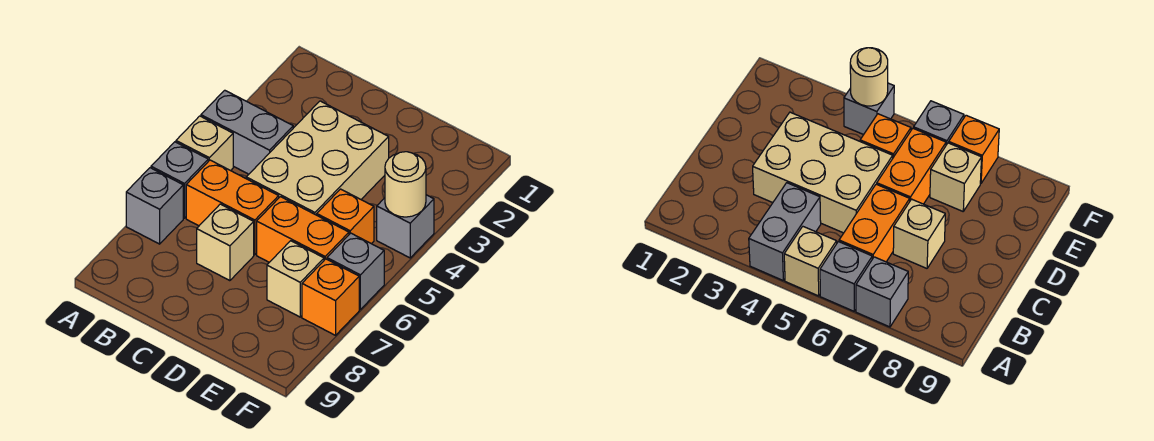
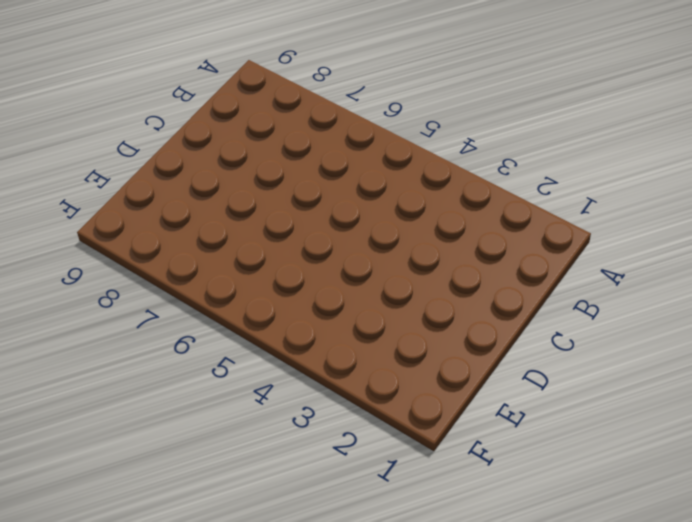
none -> grey brick A4:B4 level 1
none -> tan brick A5 level 1
none -> grey brick A6 level 1

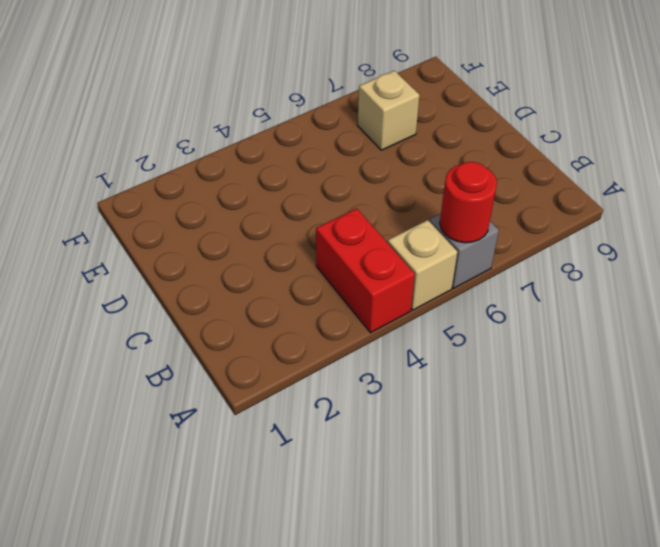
red brick A4:B4 level 1 -> grey brick A4:B4 level 1
red round brick A6 level 2 -> none
none -> grey brick A7 level 1
none -> orange brick B6:C6 level 1
none -> tan brick C3:D5 level 1

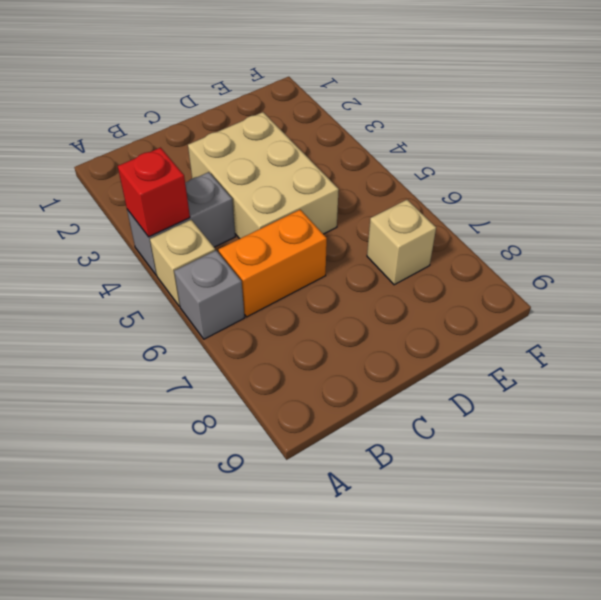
red brick A4 level 2 -> none
none -> grey brick A7 level 1
none -> tan brick C7 level 1
none -> orange brick D6:E6 level 1

